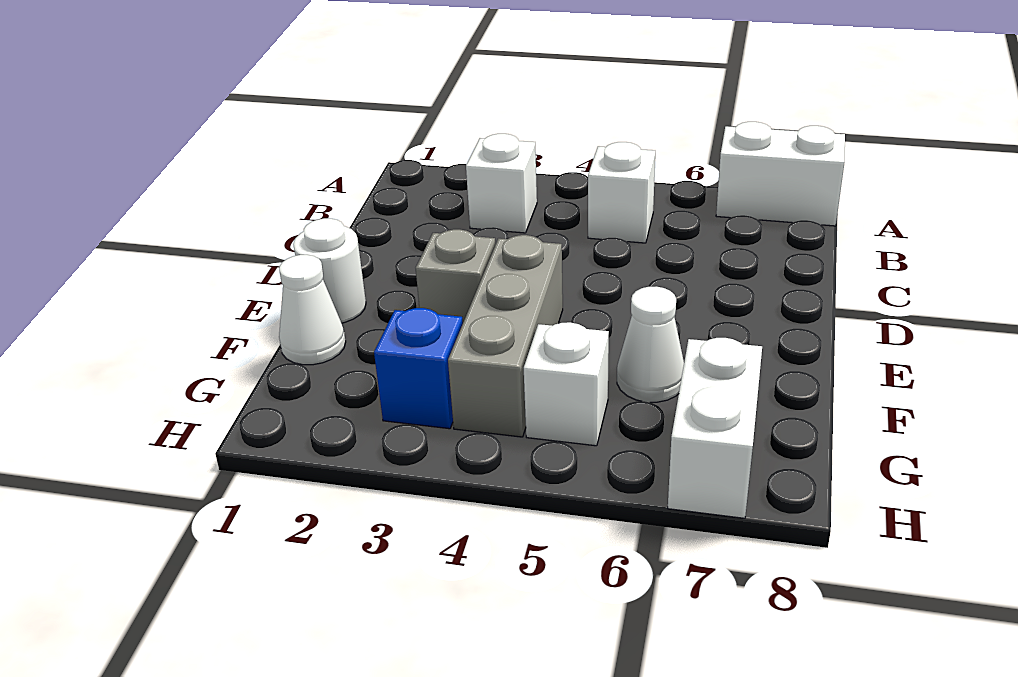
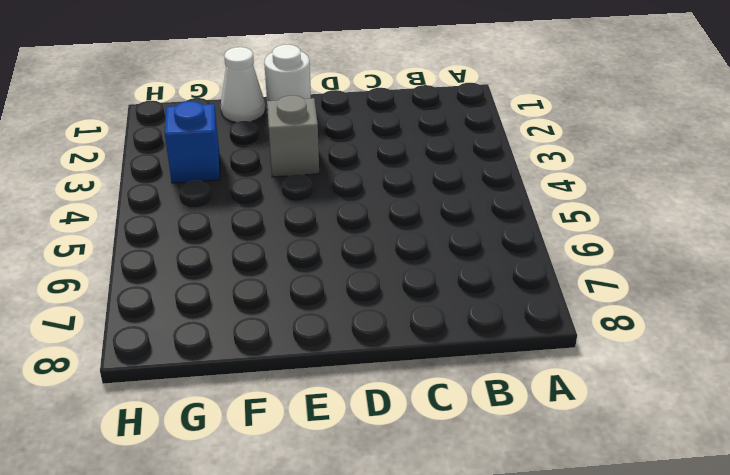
none -> white brick A7:A8 level 1
none -> white brick B3 level 1

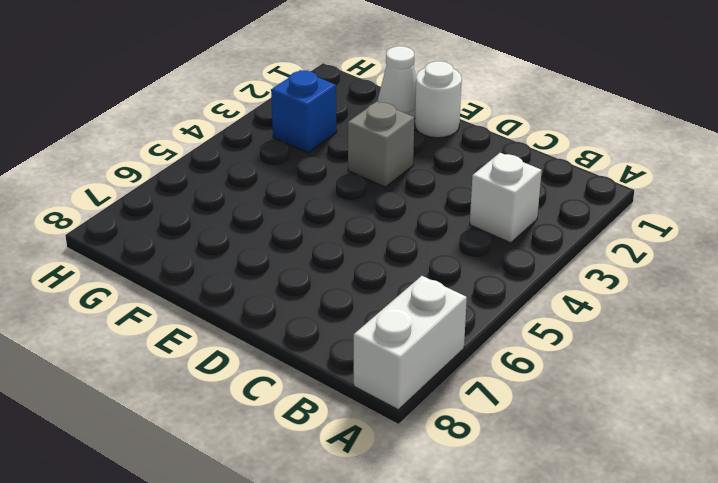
none -> white brick B5 level 1
none -> grey brick E4:G4 level 1

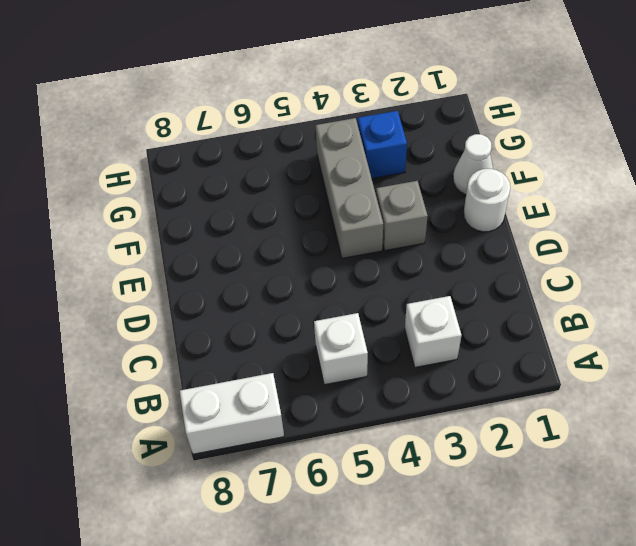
none -> white cone F6 level 1
none -> white brick G5 level 1

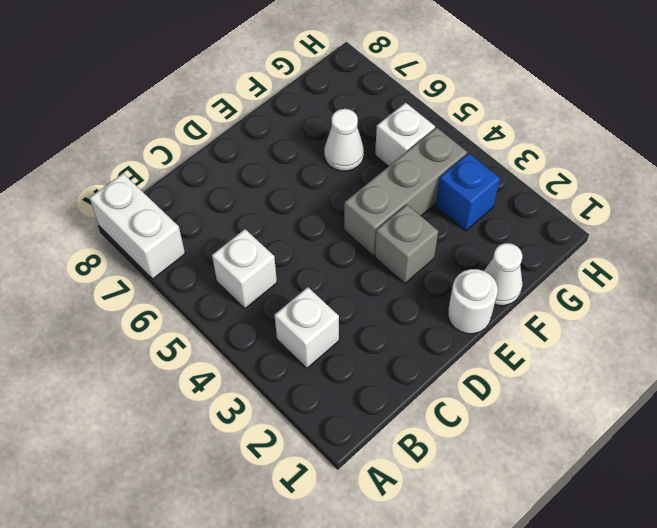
none -> white brick G7:H7 level 1

